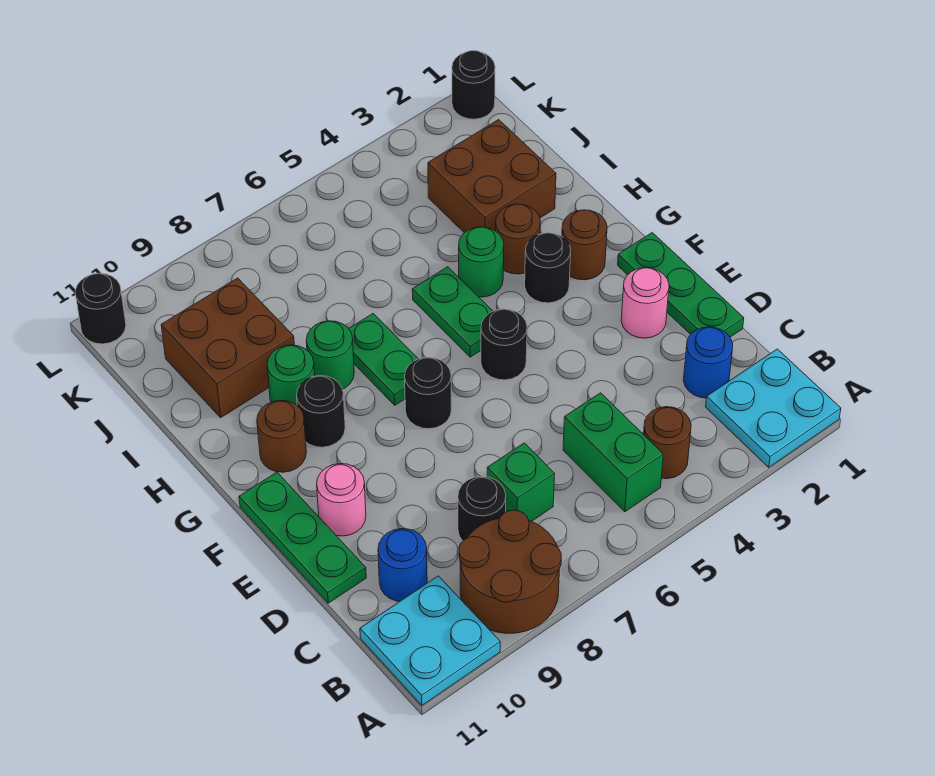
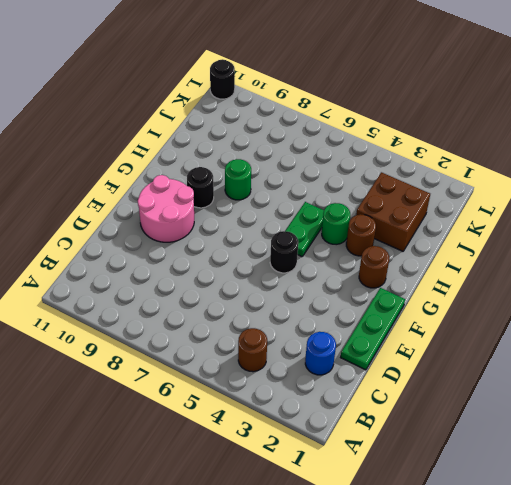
pink round brick E9:F10 level 1 -> pink round brick E10 level 1
none -> cyan plate A1:B2 level 1
none -> brown round brick A8:B9 level 1
none -> cyan plate A10:B11 level 1

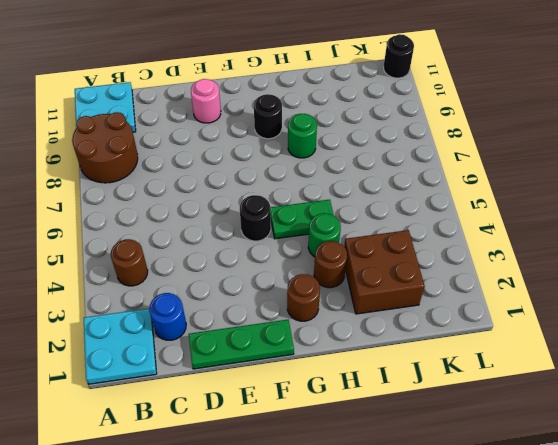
none -> green brick B5:C5 level 1
none -> green brick C7 level 1
none -> black round brick C8 level 1

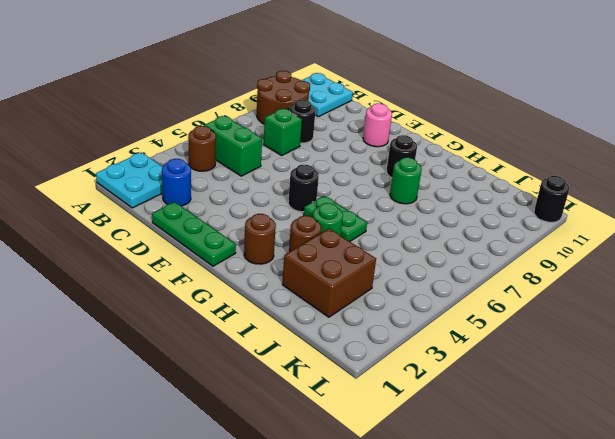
none -> blue round brick C10 level 1
none -> green plate D11:F11 level 1
none -> pink round brick E2 level 1

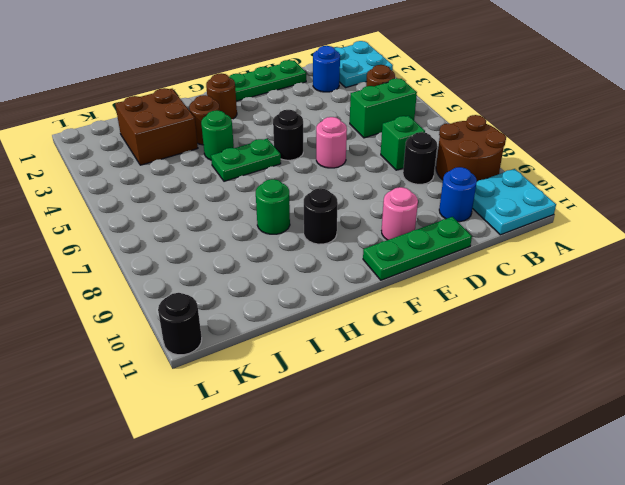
pink round brick E6 level 1 -> pink round brick E2 level 1
none -> black round brick F7 level 1
none -> black round brick G3 level 1
none -> green plate G7:H7 level 1

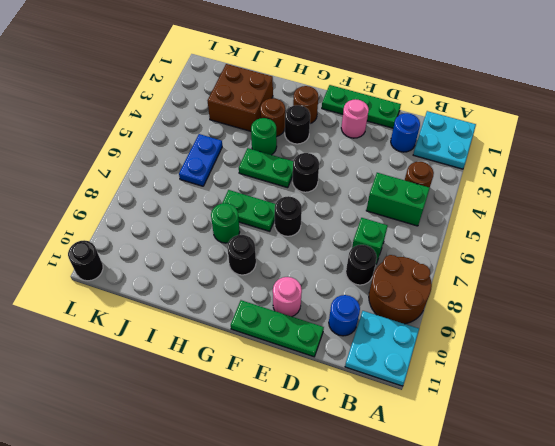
blue plate J5:J6 level 1 -> none
none -> brown round brick G10 level 1
none -> green round brick H9 level 1
none -> brown brick I9:J10 level 1

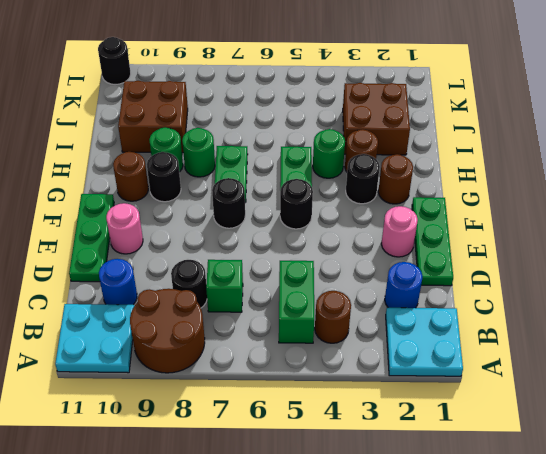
none -> black round brick L1 level 1

